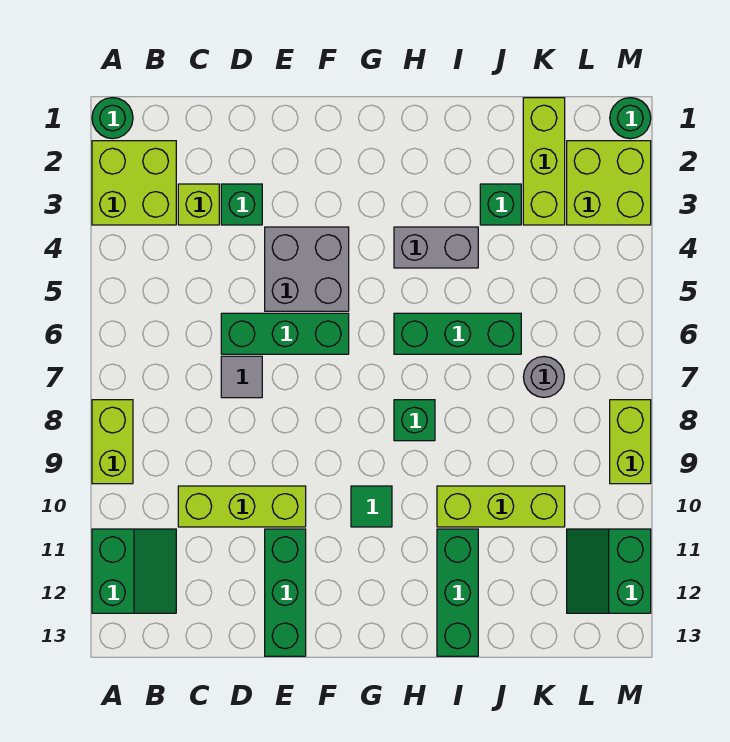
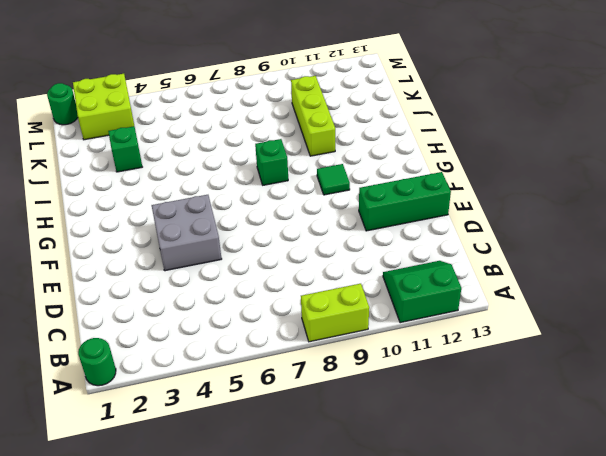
none -> lime brick A2:B3 level 1
none -> lime brick C3 level 1
none -> lime brick C10:E10 level 1

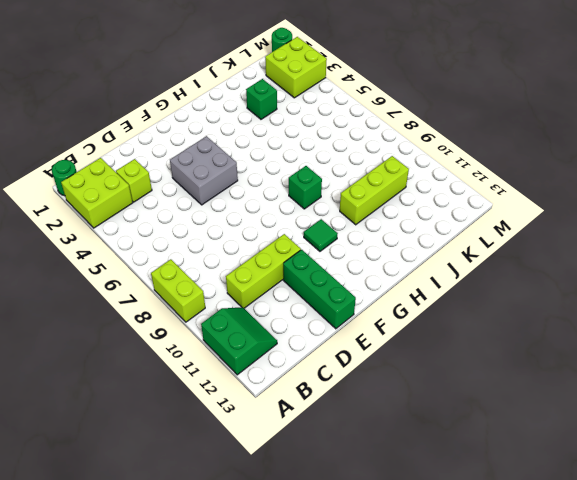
none -> green brick D3 level 1
none -> green brick D6:F6 level 1
none -> grey tile D7 level 1

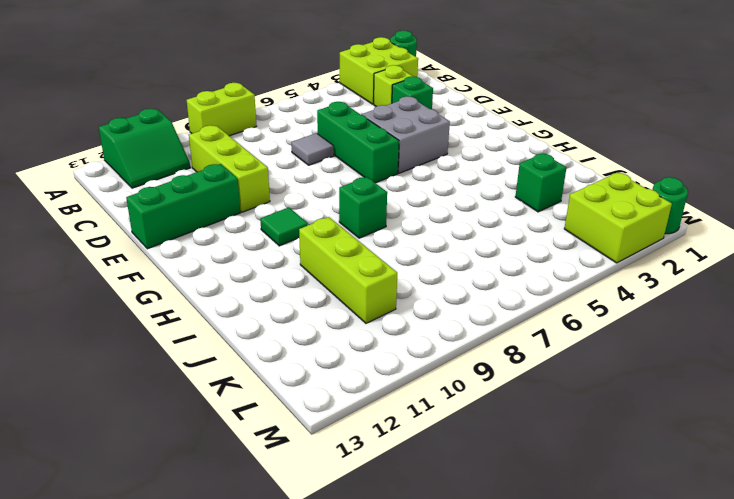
none -> grey brick H4:I4 level 1
none -> green brick H6:J6 level 1
none -> green brick I11:I13 level 1

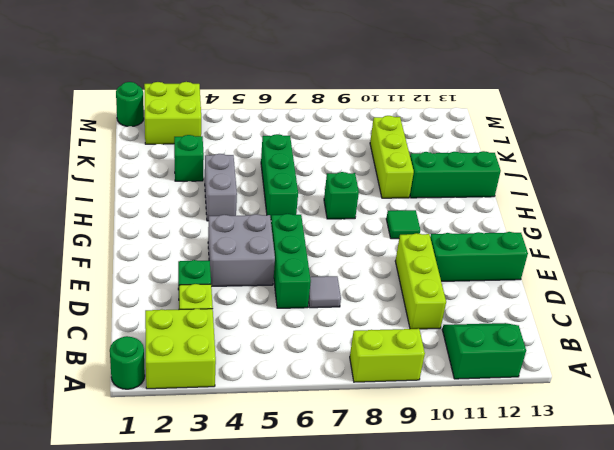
none -> lime brick K1:K3 level 1
none -> grey round brick K7 level 1
none -> green slope L11:M12 level 1 top M

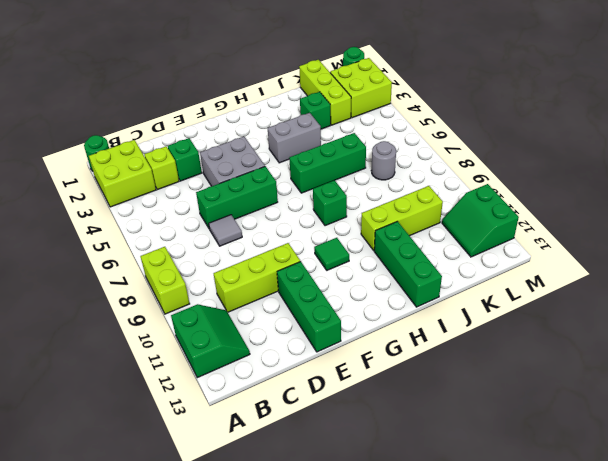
none -> lime brick M8:M9 level 1

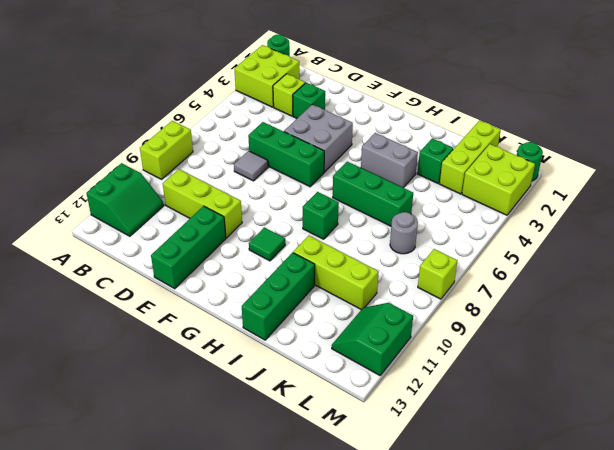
lime brick M8 level 1 -> lime brick M8:M9 level 1

